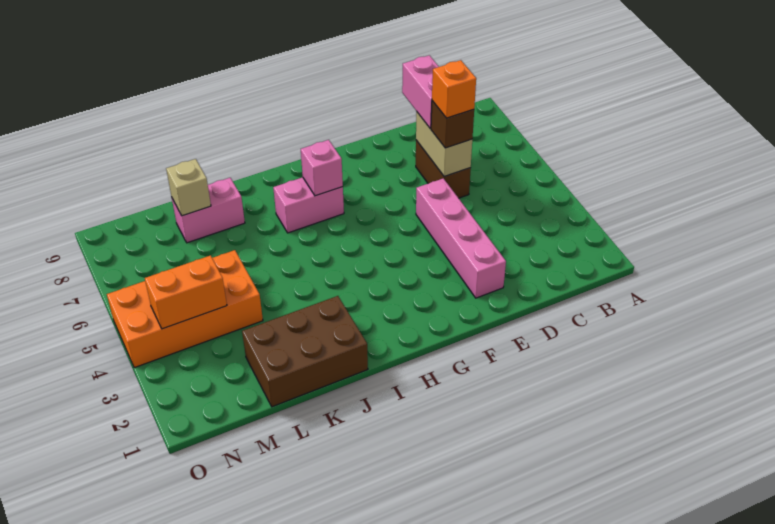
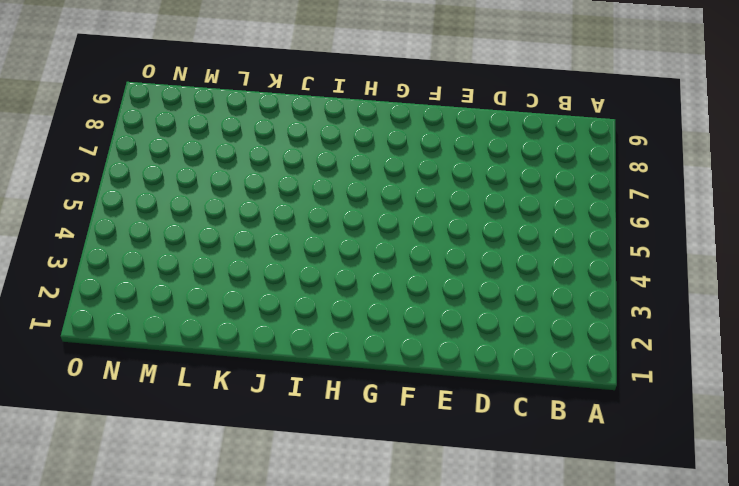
none -> brown brick D6:D7 level 1
none -> pink brick E2:E5 level 1
none -> pink brick H7:I7 level 1

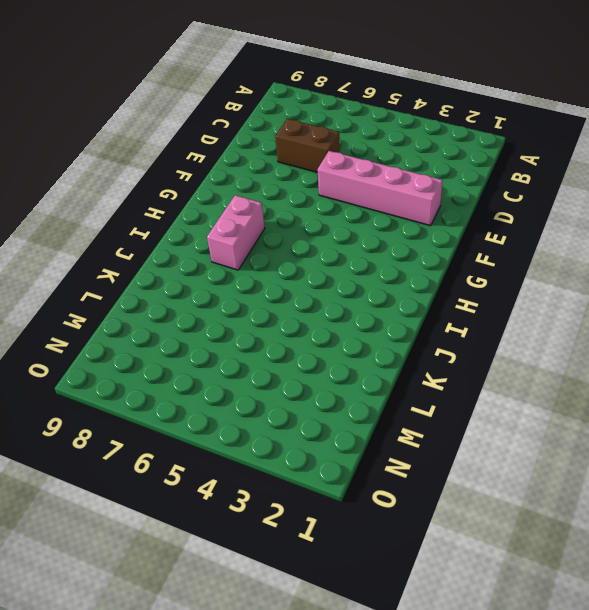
none -> brown brick J1:L2 level 1
none -> pink brick K8:L8 level 1
none -> orange brick L4:O5 level 1

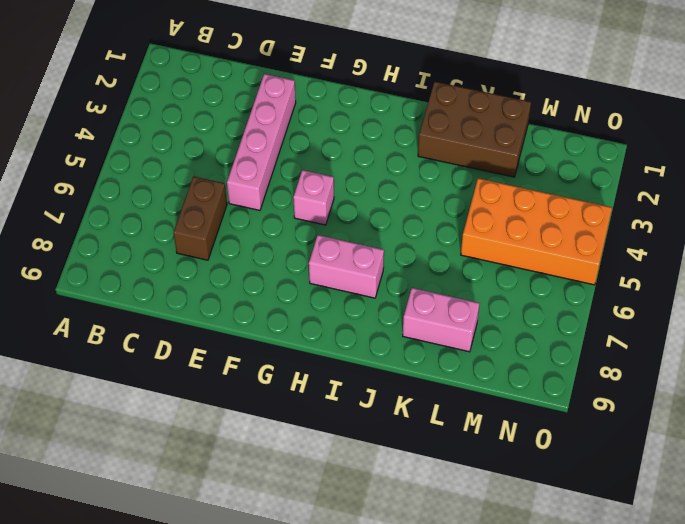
pink brick G5 level 1 -> pink brick H7 level 2
none -> tan brick D6:D7 level 2
none -> tan brick L8 level 2
none -> orange brick M4:N4 level 2

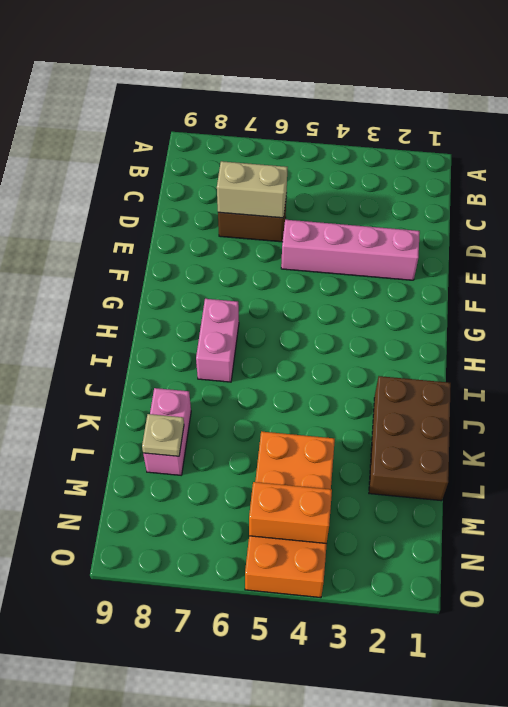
tan plate L8 level 2 -> tan brick L8 level 2
orange brick N4:N5 level 2 -> orange brick M4:N4 level 2
none -> pink brick H7 level 2
none -> brown brick D6 level 3
none -> pink brick D7:D8 level 3

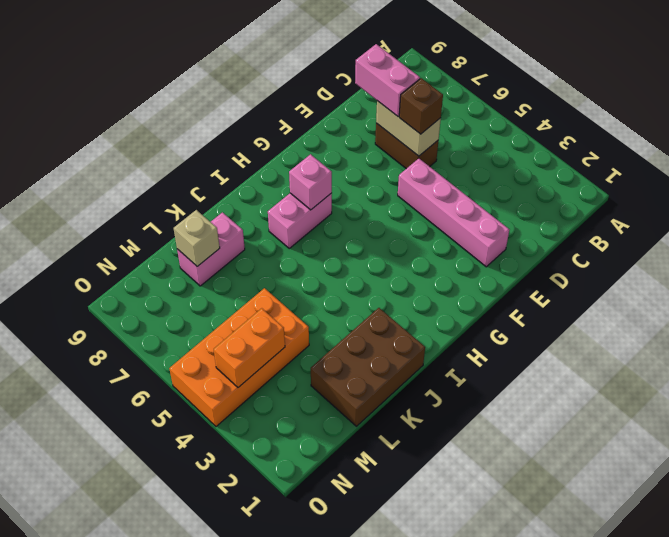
none -> orange brick D6 level 4

